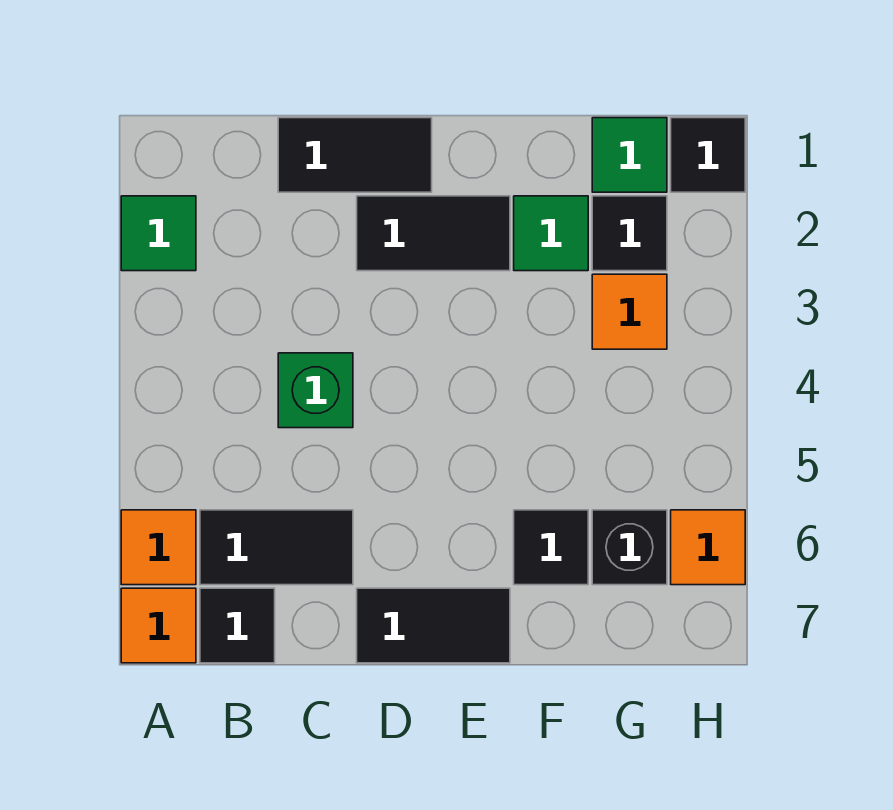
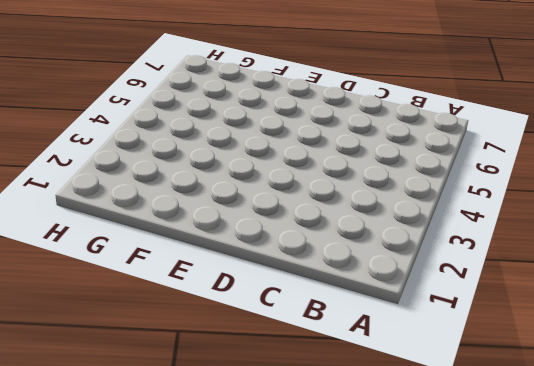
none -> green tile A2 level 1
none -> orange tile A6 level 1
none -> orange tile A7 level 1

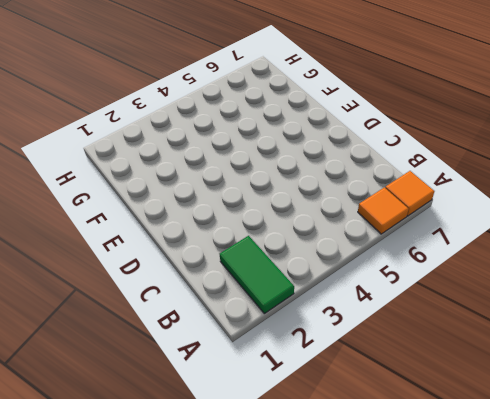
green tile A2:B2 level 1 -> green tile A2 level 1
none -> black tile B6:C6 level 1
none -> black tile B7 level 1
none -> black tile C1:D1 level 1

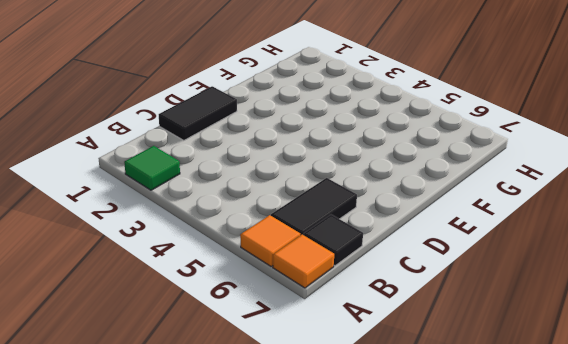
none -> green brick C4 level 1
none -> black tile D2:E2 level 1
none -> black tile D7:E7 level 1

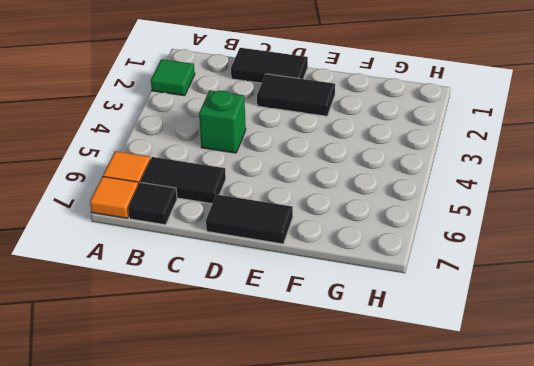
none -> green tile F2 level 1
none -> black tile F6 level 1
none -> green tile G1 level 1

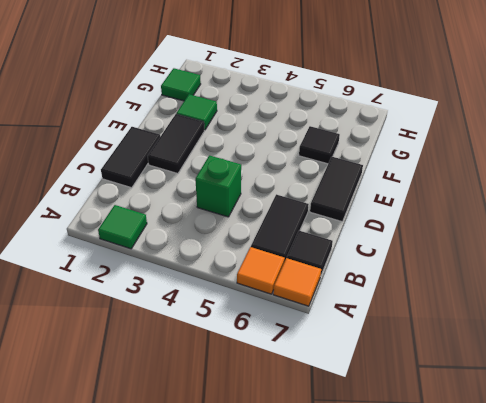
none -> black tile G2 level 1
none -> orange tile G3 level 1
none -> black brick G6 level 1

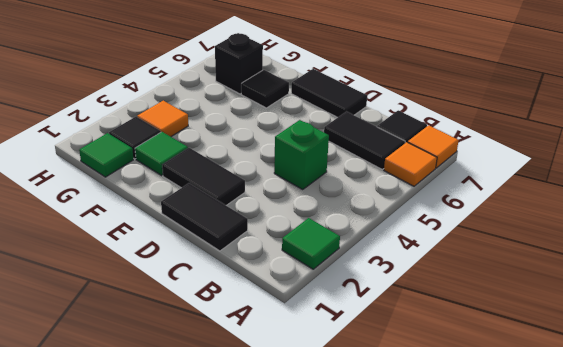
none -> black tile H1 level 1
none -> orange tile H6 level 1

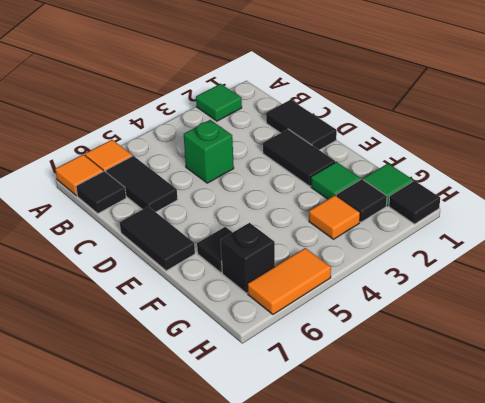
orange tile H5:H6 level 1 -> orange tile H6 level 1

